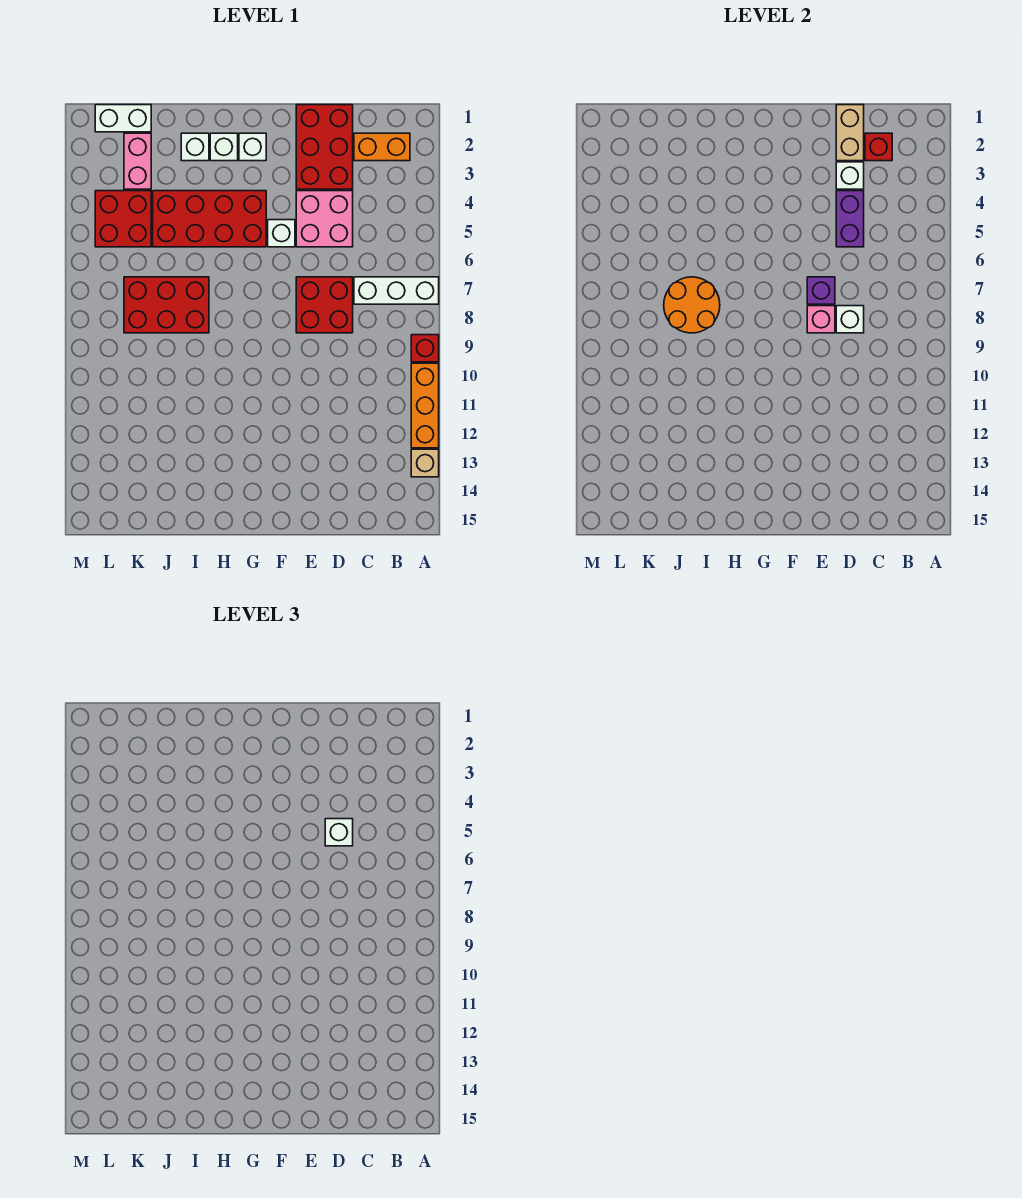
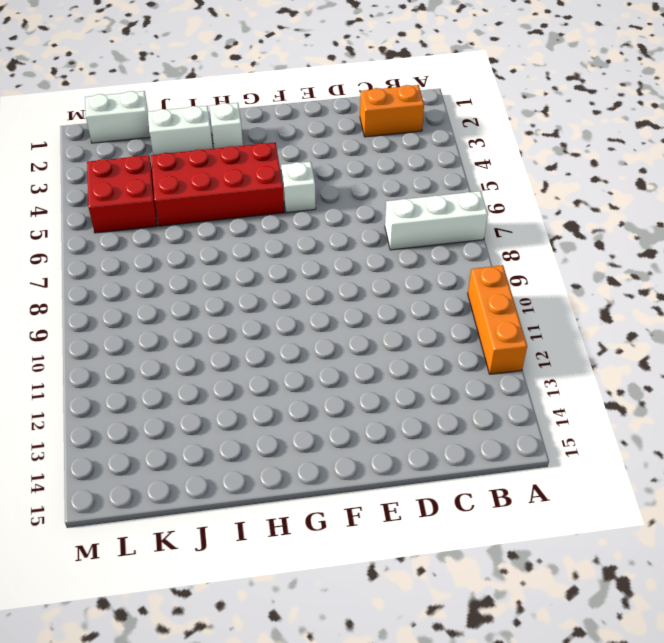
white brick I2:J2 level 1 -> white brick I2 level 1
none -> red brick A9 level 1
none -> tan brick A13 level 1
none -> red brick D1:E3 level 1

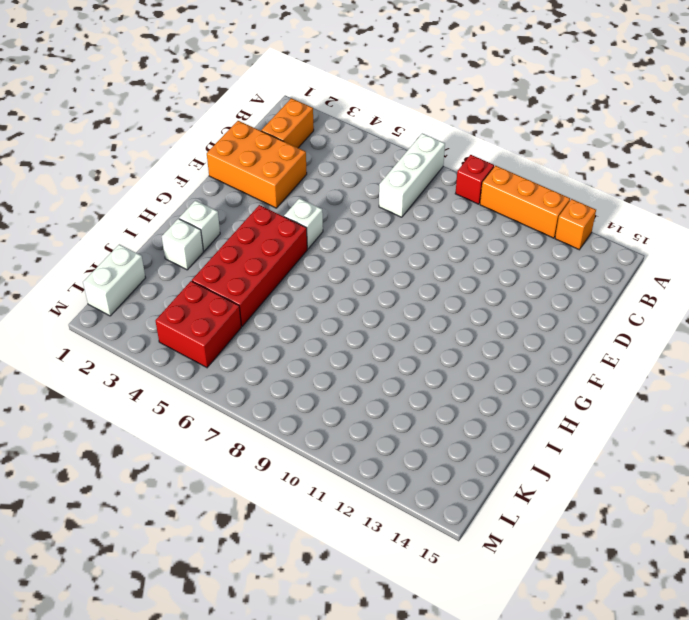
orange brick A13 level 1 -> tan brick A13 level 1
orange brick D1:E3 level 1 -> red brick D1:E3 level 1
none -> pink brick D4:E5 level 1
none -> red brick D7:E8 level 1
none -> white brick G2 level 1

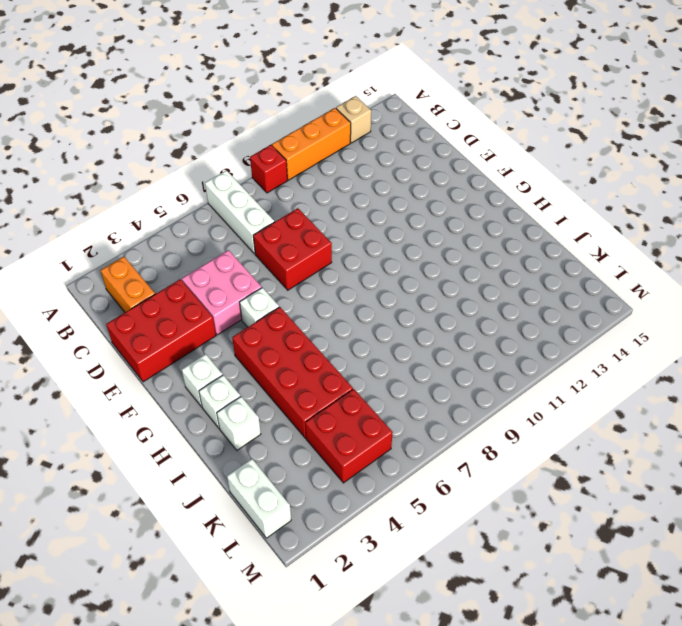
none -> red brick I7:K8 level 1
none -> pink brick K2:K3 level 1
none -> red brick C2 level 2

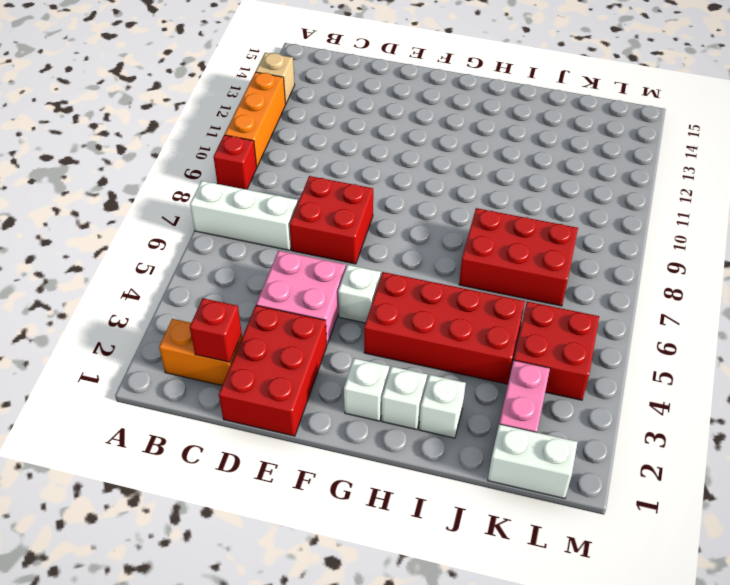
none -> tan brick D1:D2 level 2
none -> white brick D3 level 2
none -> purple brick D4:D5 level 2

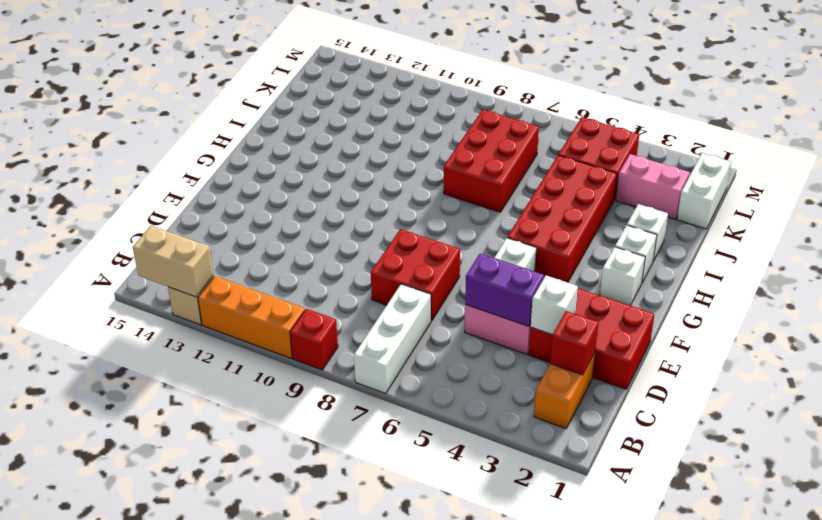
tan brick A13:A14 level 2 -> tan brick D1:D2 level 2
none -> white brick D8 level 2
none -> purple brick E7 level 2
none -> pink brick E8 level 2

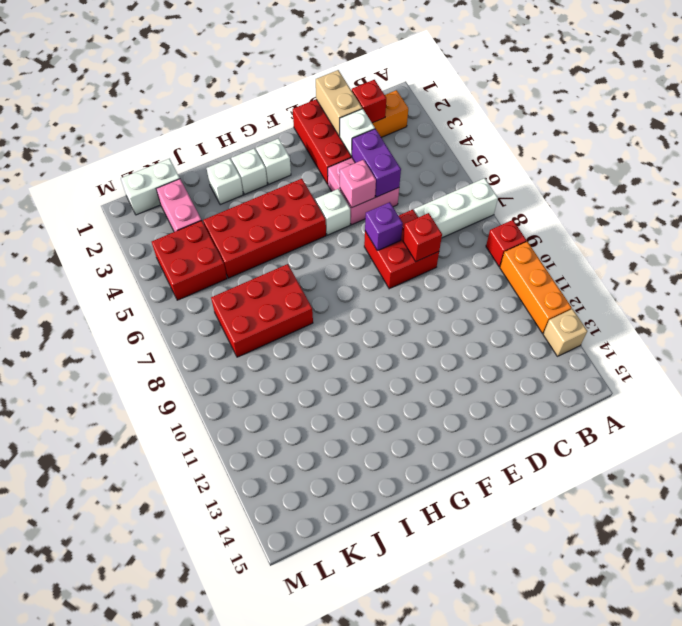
red brick D8 level 2 -> white brick D8 level 2
pink brick E5 level 2 -> pink brick E8 level 2
none -> orange round brick I7:J8 level 2
none -> white brick D5 level 3

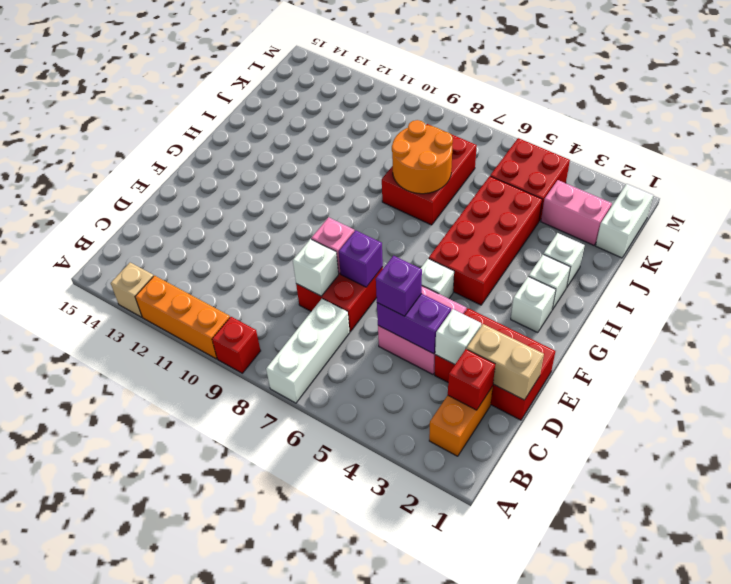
purple brick D5 level 3 -> white brick D5 level 3

